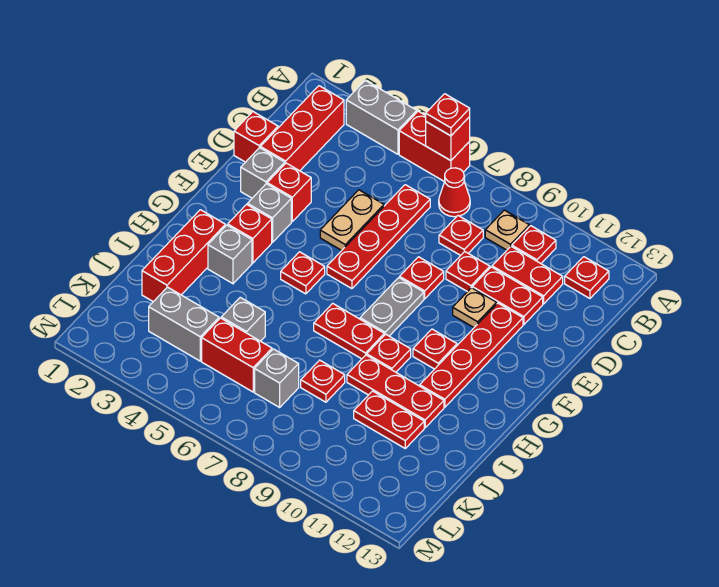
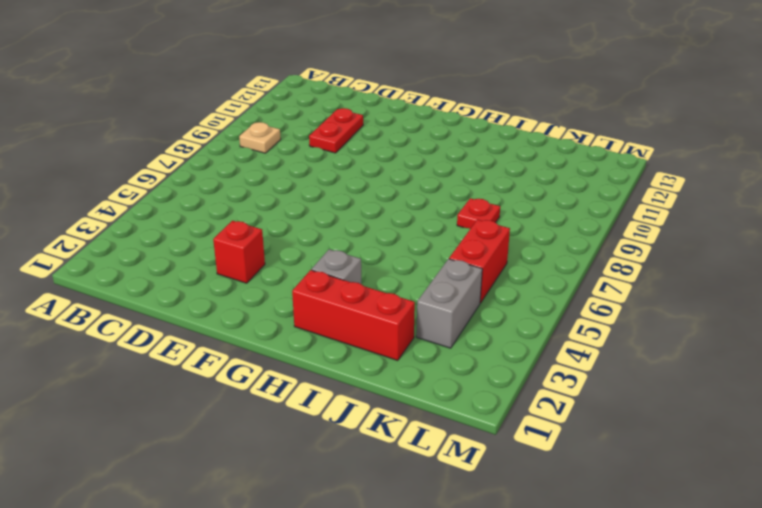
none -> grey brick A3:A4 level 1
none -> red brick A5:A6 level 1
none -> red brick B2:D2 level 1
none -> red cone B7 level 1

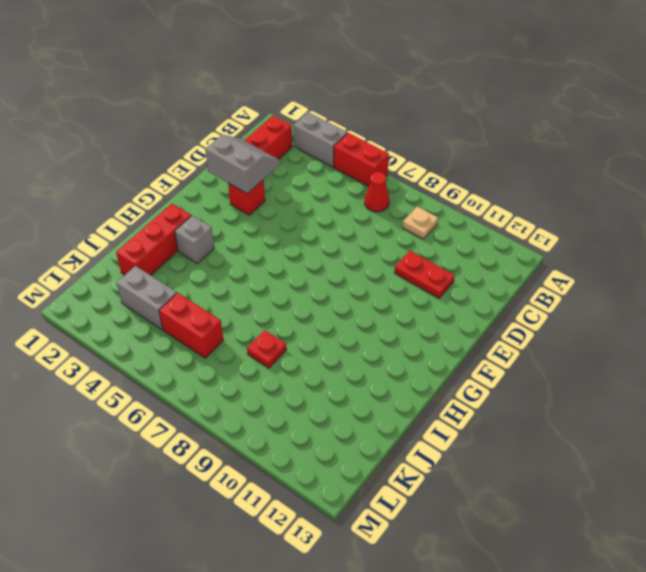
grey slope D2:E3 level 2 top E -> none
none -> red plate B10 level 1
none -> red plate B12 level 1
none -> red plate C6:F6 level 1
none -> red plate C8 level 1

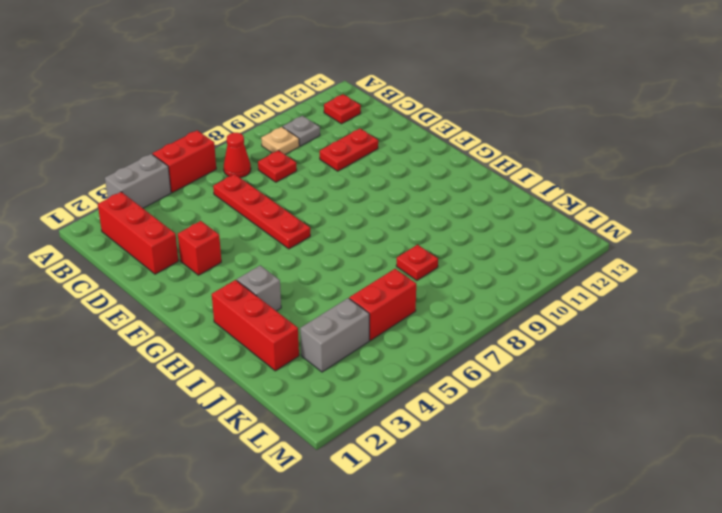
grey plate B10 level 1 -> red plate B10 level 1
none -> red plate C10:C11 level 1
none -> red brick D1 level 1
none -> tan plate D5:E5 level 1
none -> red plate D9 level 1

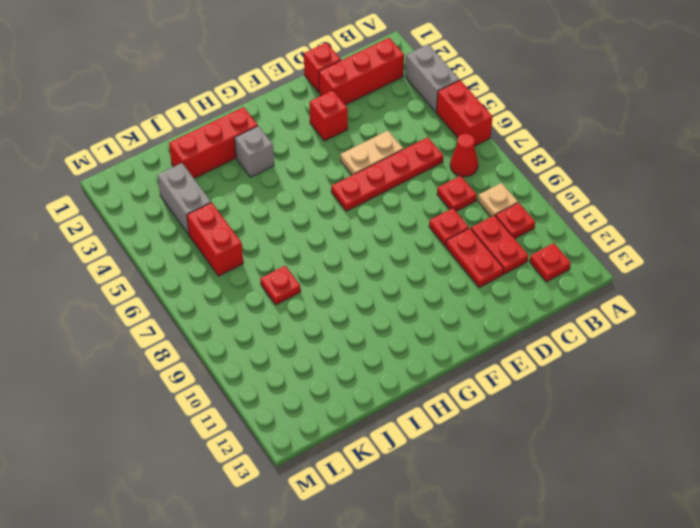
none -> grey brick E2 level 1
none -> red plate E8 level 1
none -> tan plate E10 level 1
none -> red plate E11:H11 level 1

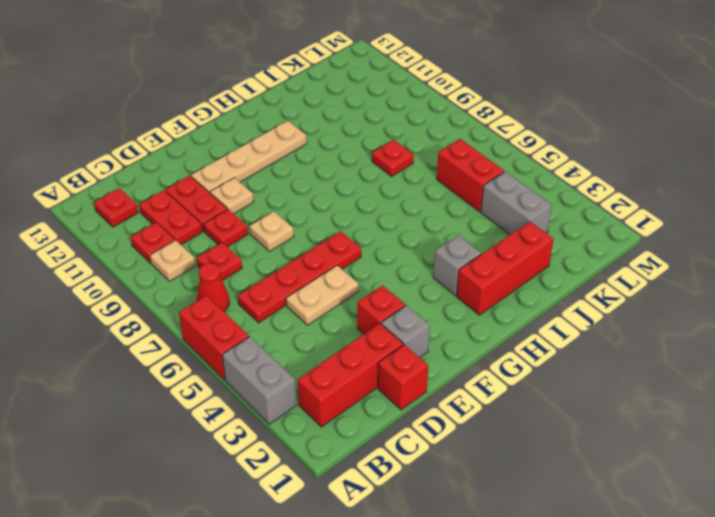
tan plate E8 level 1 -> red plate E8 level 1
tan plate E11:H11 level 1 -> red plate E11:H11 level 1
none -> grey brick F3 level 1
none -> grey plate F8:G8 level 1
none -> red brick G3 level 1
none -> red plate G5 level 1

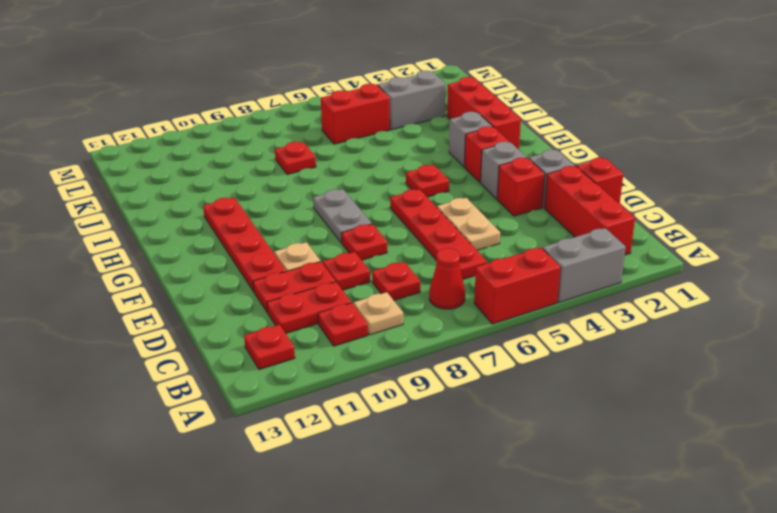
none -> red plate G10 level 1
none -> red plate H7:H8 level 1
none -> red plate H9 level 1
none -> red plate I9:I11 level 1

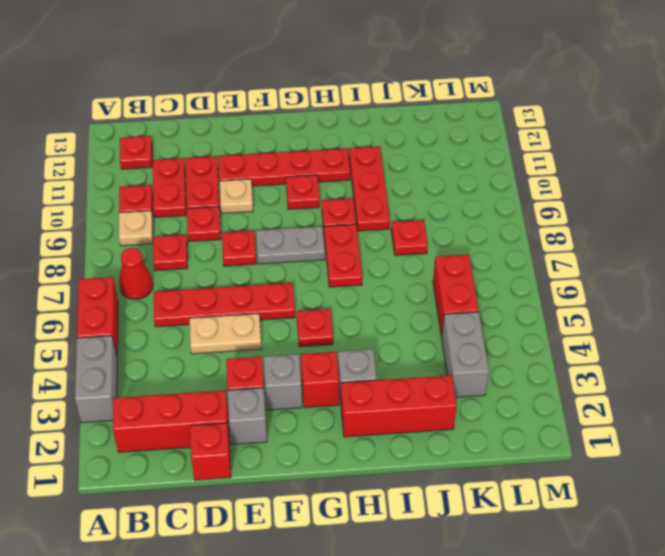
none -> grey brick J5 level 1
none -> red plate J10:J11 level 1
none -> grey brick K7 level 1
none -> red brick A6 level 2

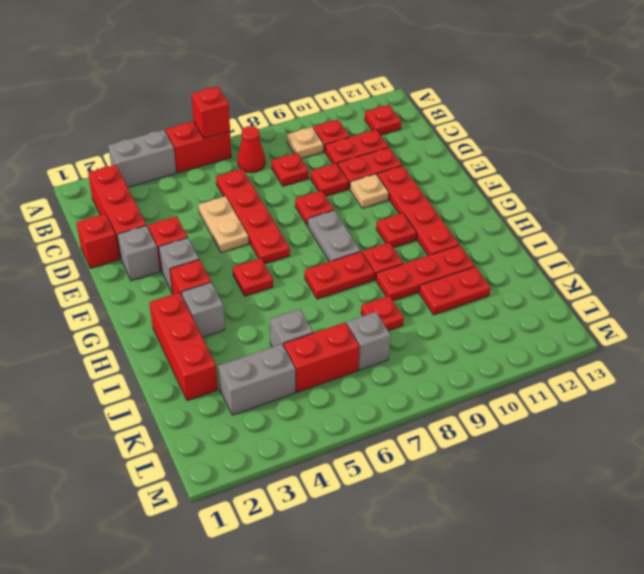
none -> red plate A6 level 3

